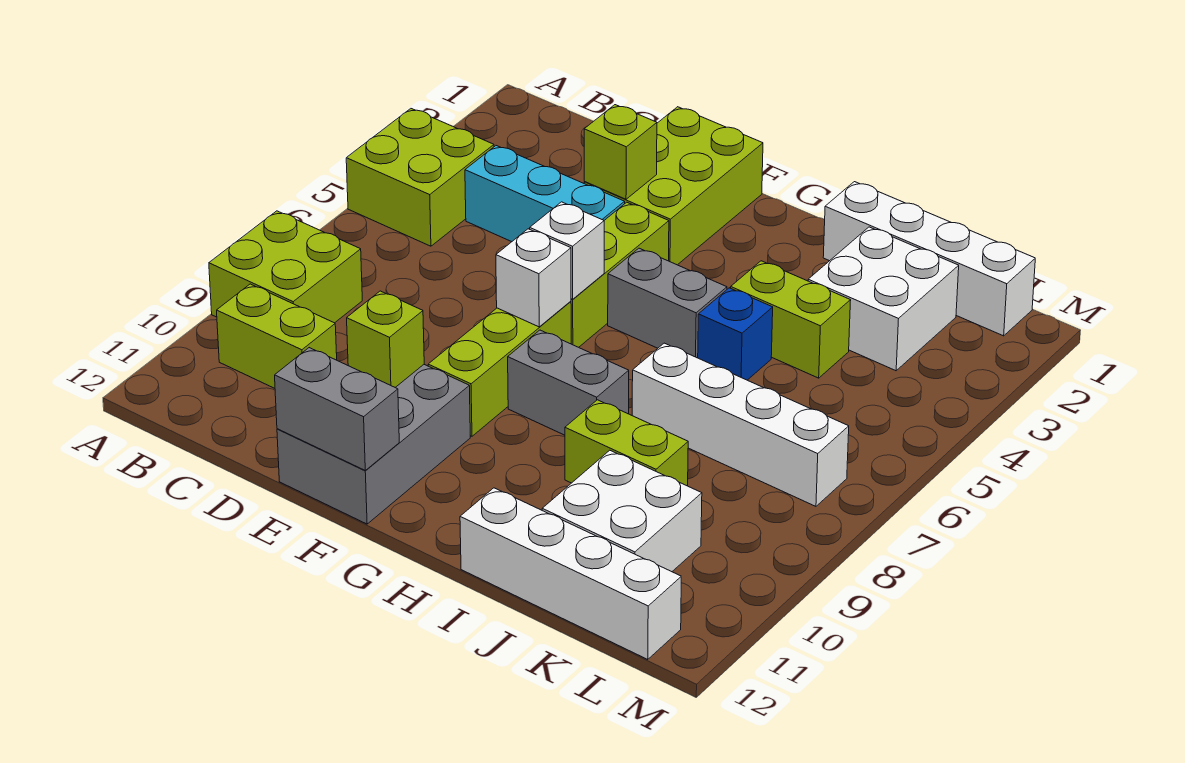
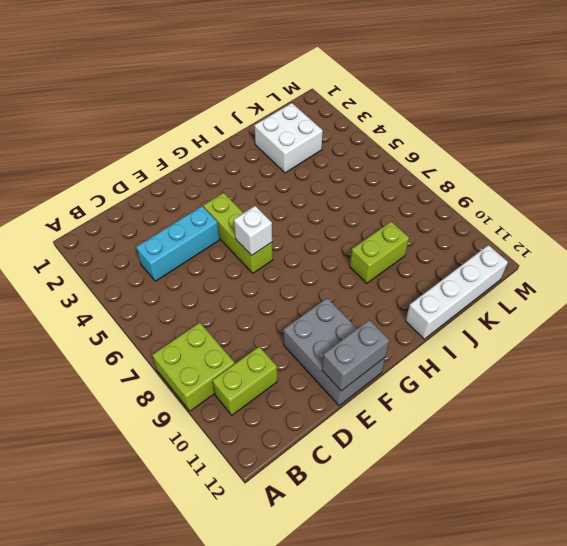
none -> lime brick A4:B5 level 1
none -> lime brick E1:F3 level 1
none -> lime brick F7:F9 level 1

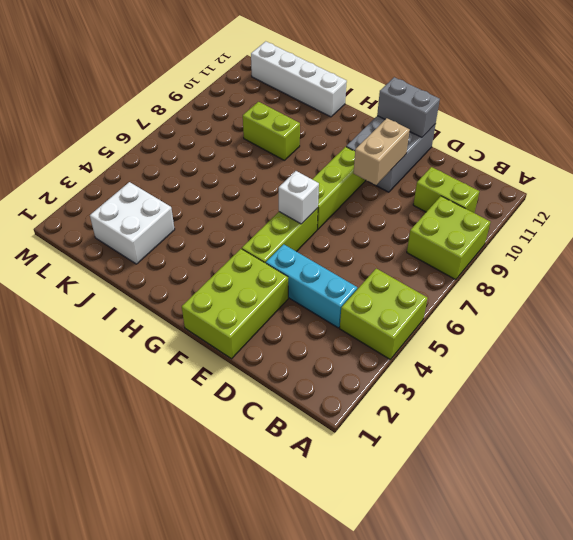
tan brick E9:E10 level 2 -> lime brick E10 level 2
none -> grey brick G5:H5 level 1
none -> grey brick G8:H8 level 1
none -> white brick I1:L1 level 1

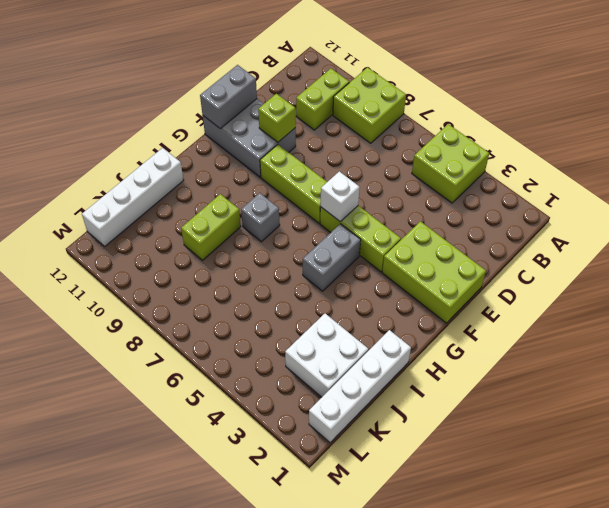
grey brick H8 level 1 -> grey brick G8:H8 level 1
none -> cyan brick C4:E4 level 1
none -> lime brick I4:J4 level 1
none -> blue brick I5 level 1

